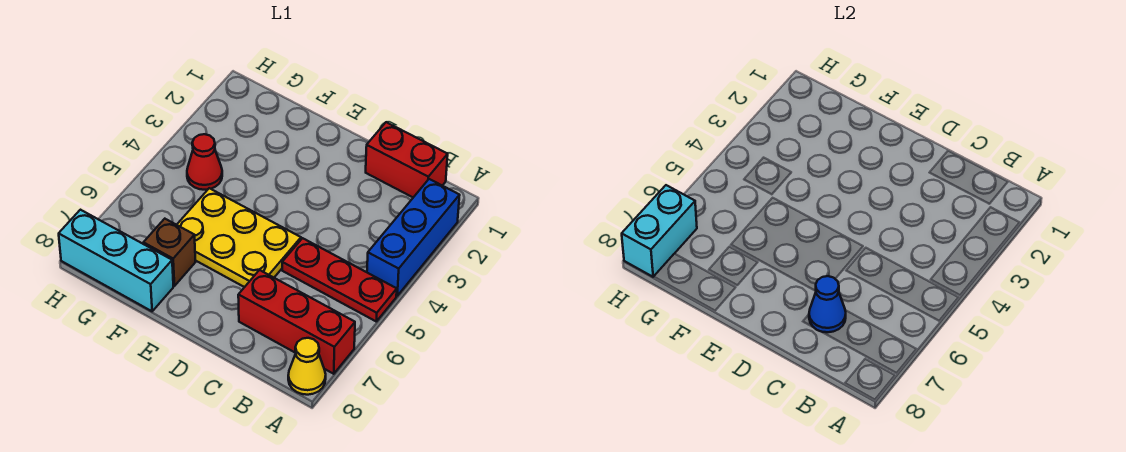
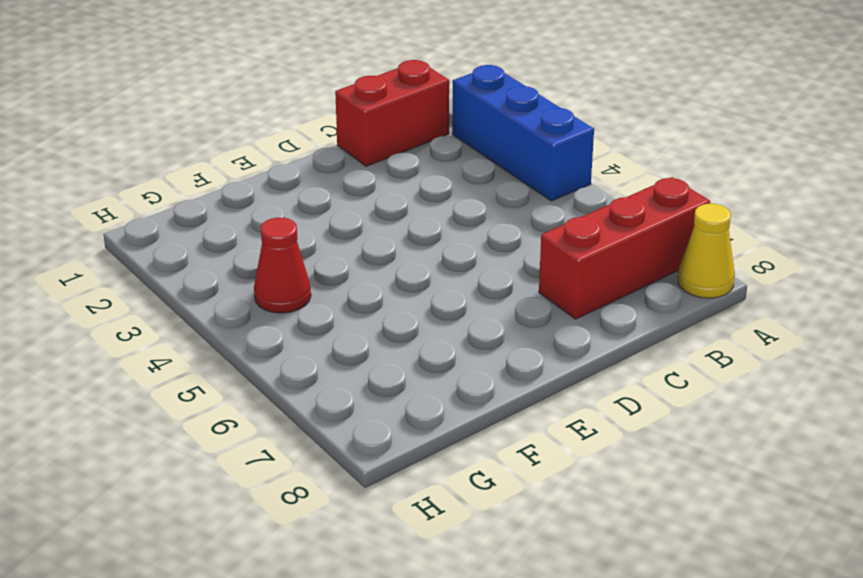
none -> red plate A5:C5 level 1
none -> yellow plate D5:F6 level 1

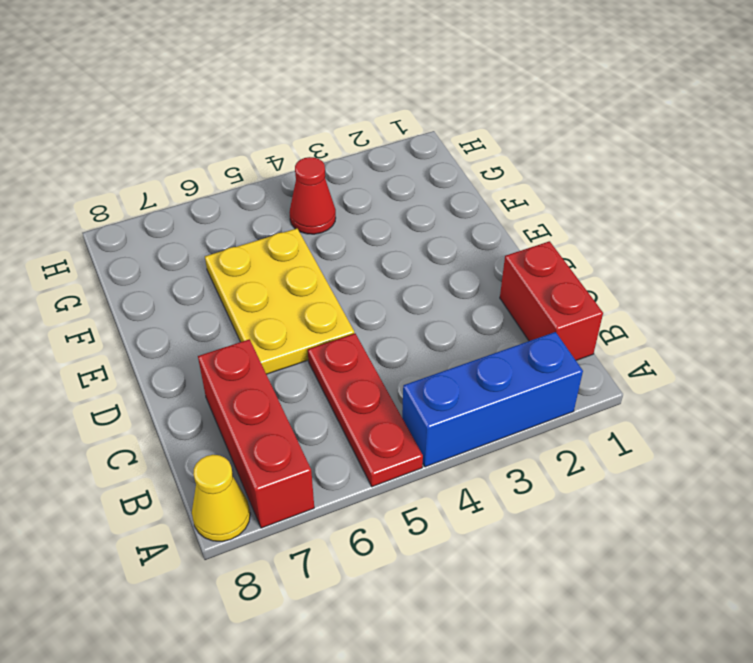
none -> brown brick F7 level 1
none -> cyan brick F8:H8 level 1

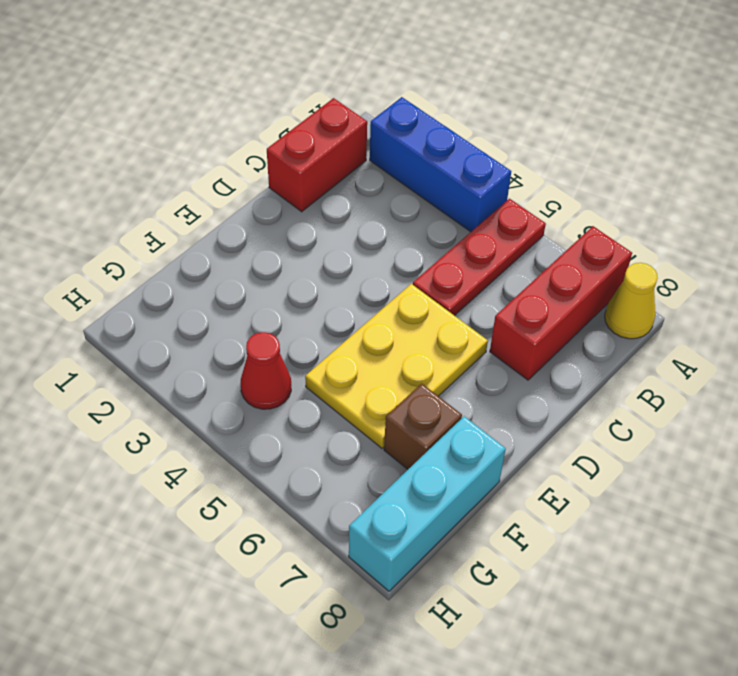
none -> blue cone C7 level 2
none -> cyan brick H7:H8 level 2

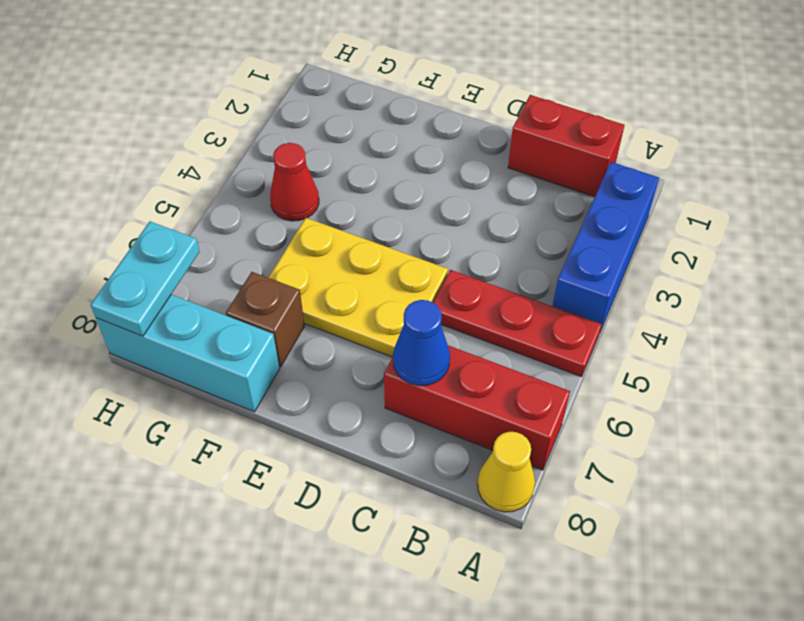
cyan plate H7:H8 level 2 -> cyan brick H7:H8 level 2

